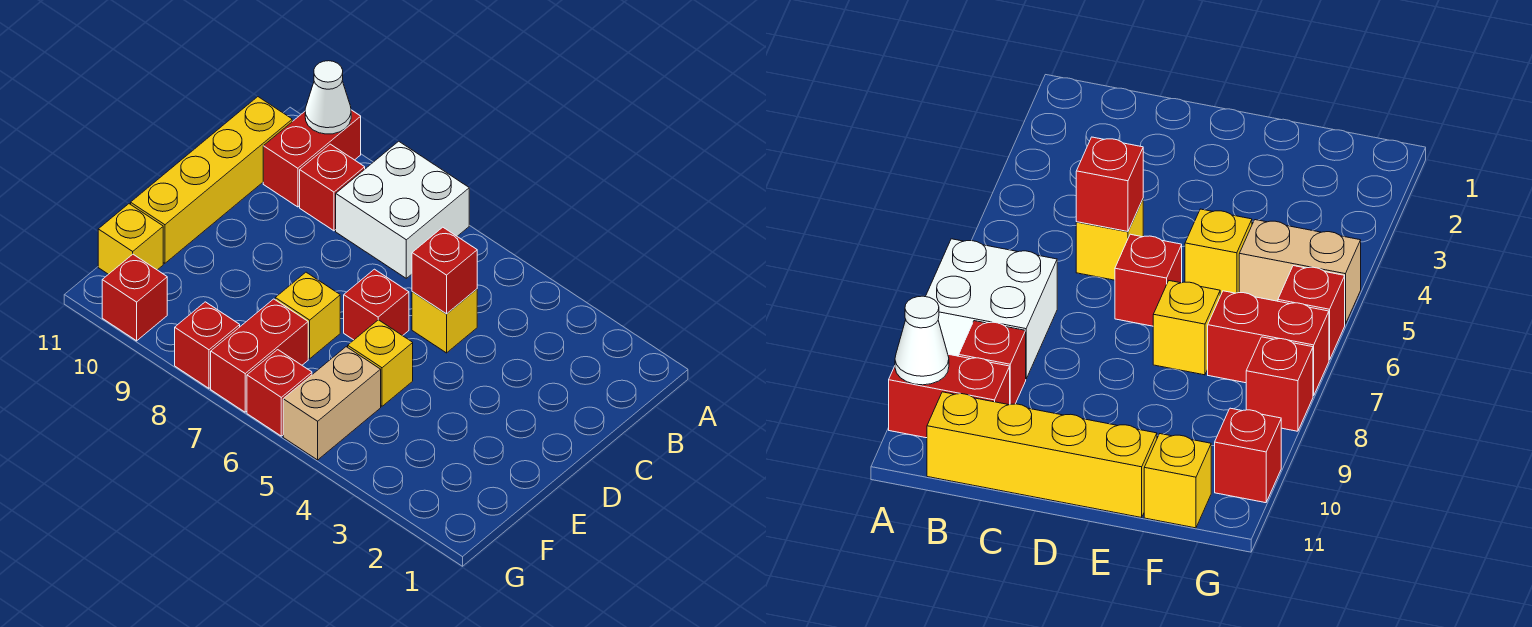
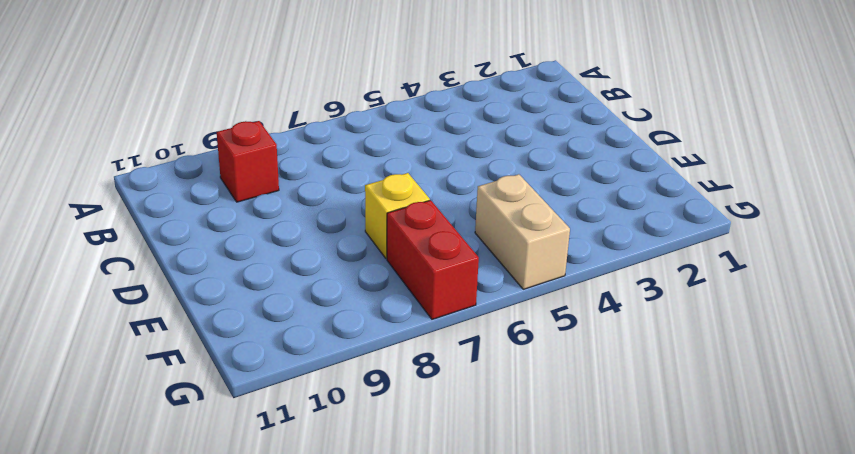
none -> white brick A7:B8 level 1
none -> red brick A10:B10 level 1
none -> yellow brick B11:E11 level 1

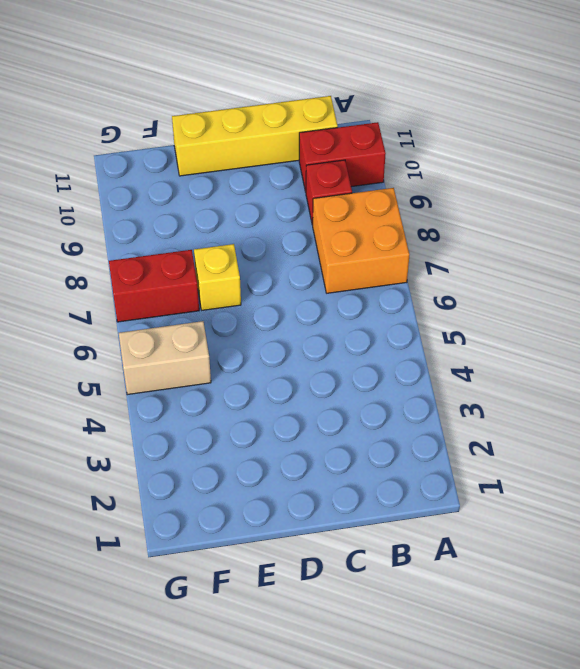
orange brick A7:B8 level 1 -> white brick A7:B8 level 1
none -> yellow brick C5 level 1
none -> red brick D6 level 1
none -> yellow brick E5 level 1

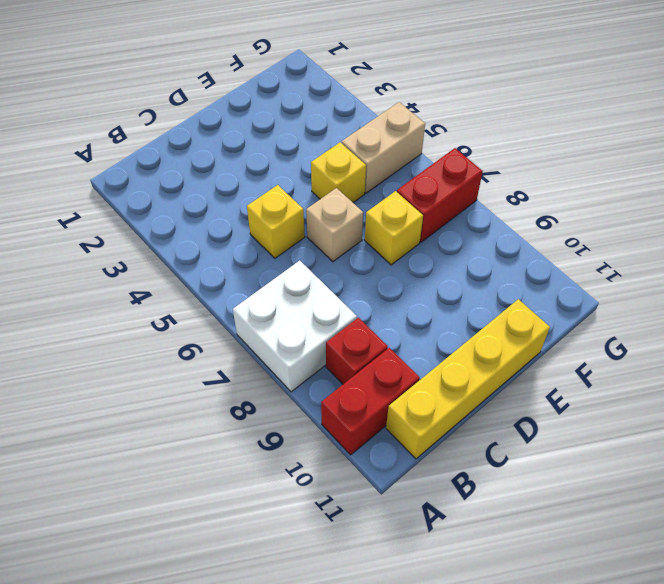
tan brick D6 level 1 -> red brick D6 level 1
none -> yellow brick F11 level 1
none -> red brick G6 level 1
none -> red brick G8 level 1

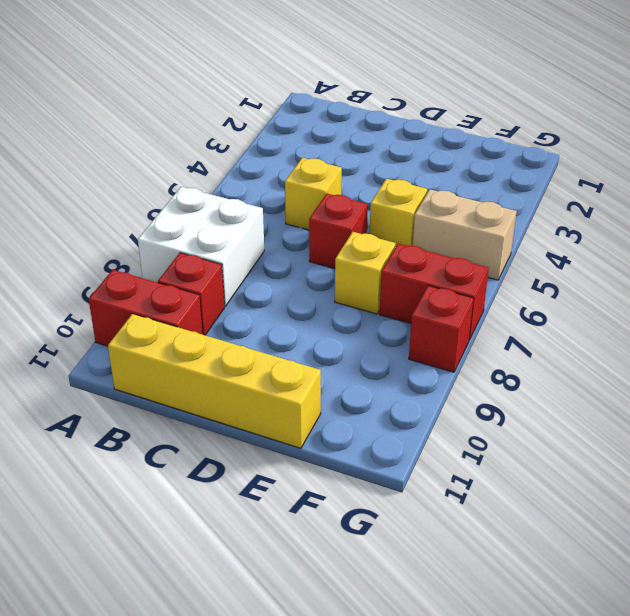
none -> yellow brick F11 level 1
none -> red brick G6 level 1
none -> red brick G10 level 1

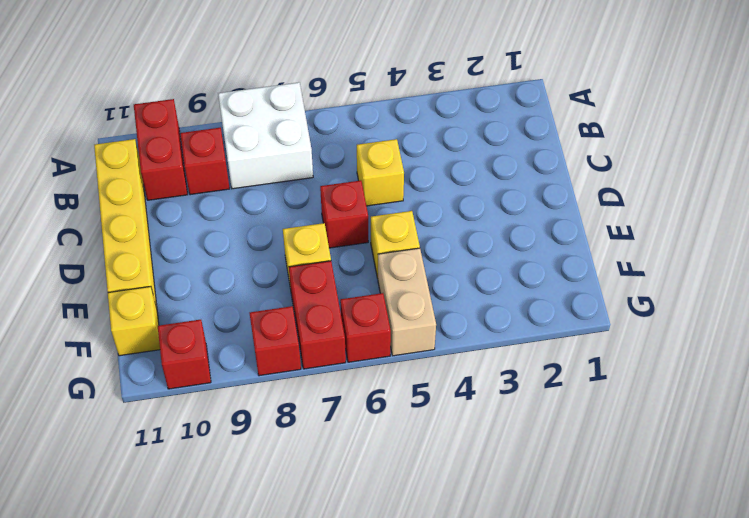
none -> white cone A10 level 2
none -> red brick C5 level 2

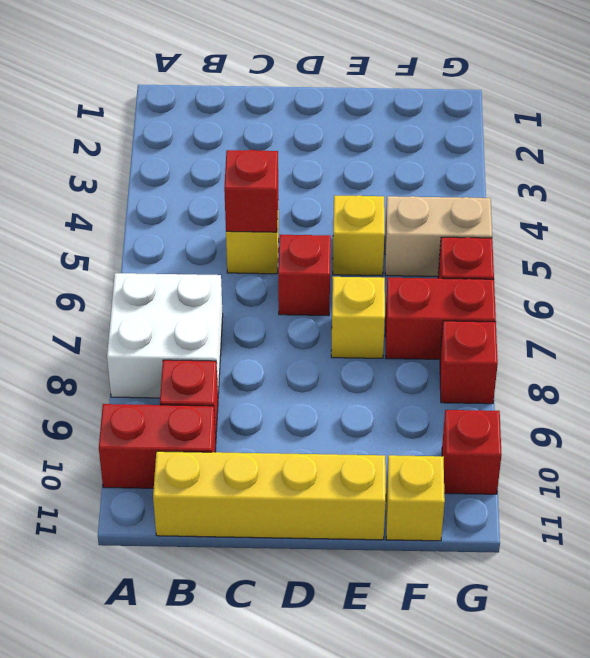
none -> white cone A10 level 2

